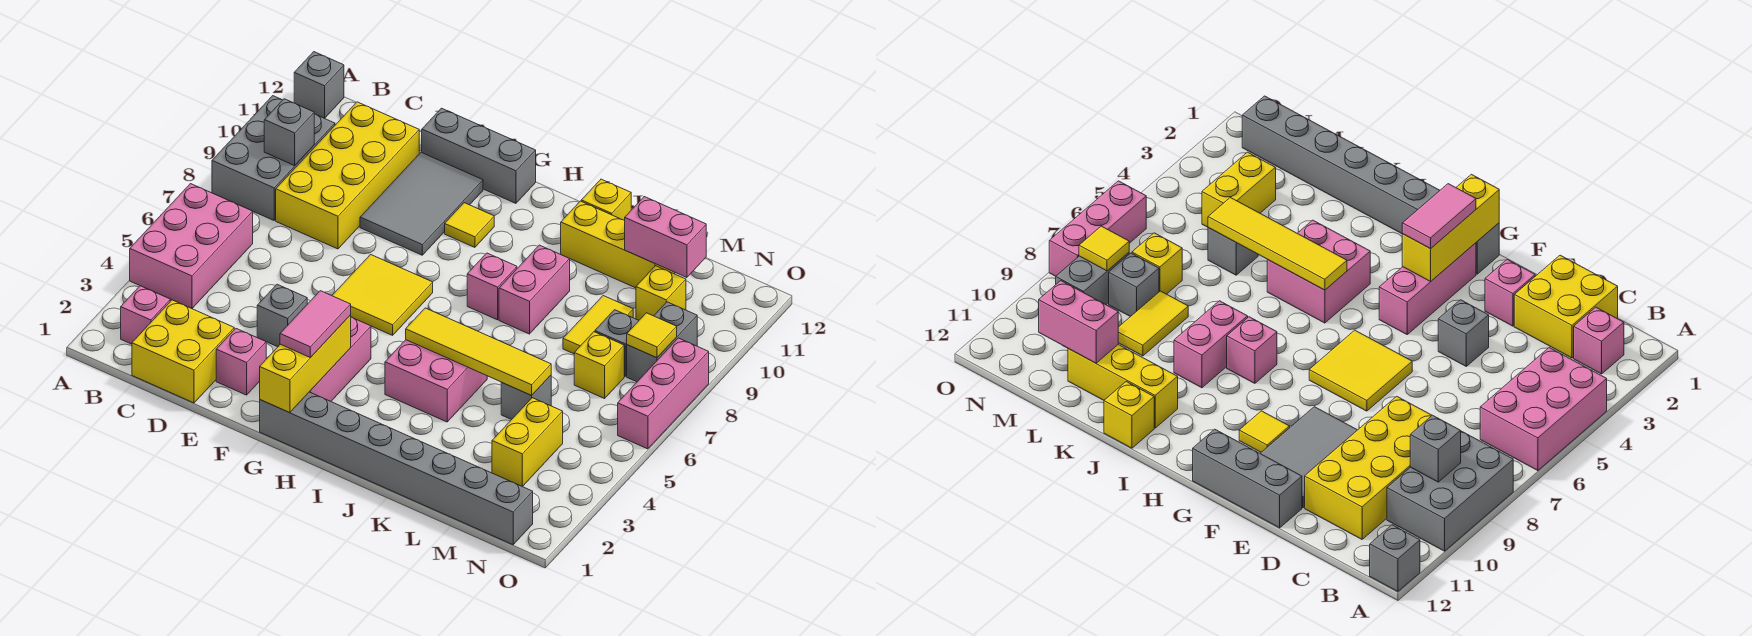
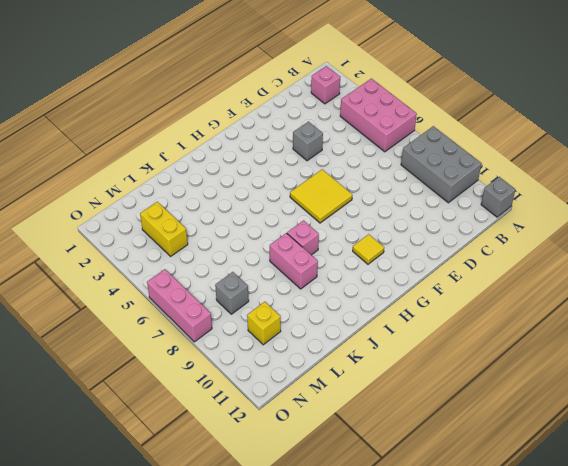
none -> yellow brick C1:D2 level 1
none -> yellow brick C8:D11 level 1
none -> pink brick E2 level 1
none -> grey tile E9:F11 level 1

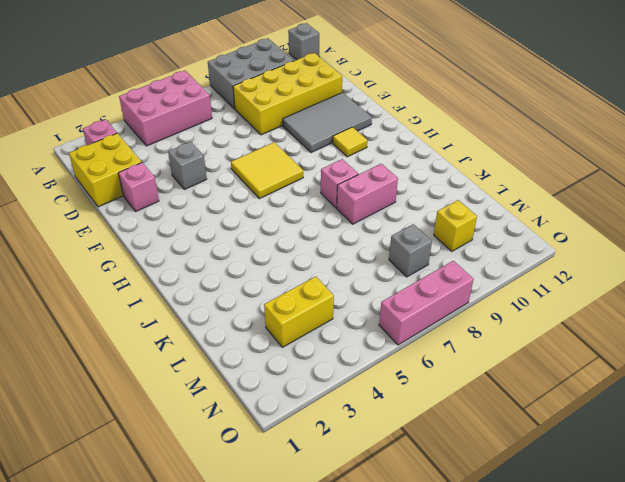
none -> grey brick E12:G12 level 1
none -> grey brick G1:N1 level 1
none -> pink brick G2:G4 level 1
none -> pink brick I4:J5 level 1

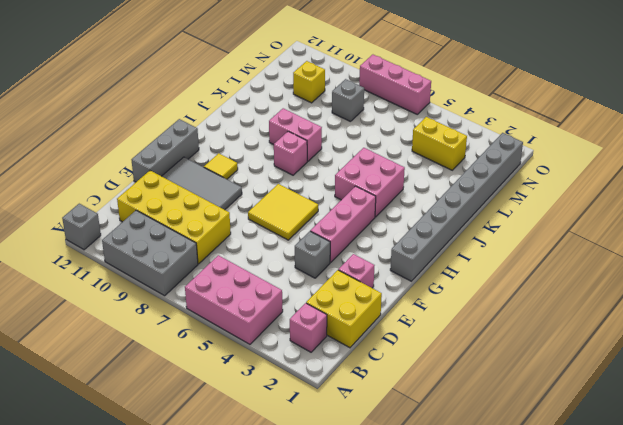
pink brick F4:H4 level 1 -> pink brick G2:G4 level 1
none -> yellow brick J11:L11 level 1
none -> yellow brick J12 level 1
none -> grey brick L5 level 1
none -> yellow tile L8:L9 level 1

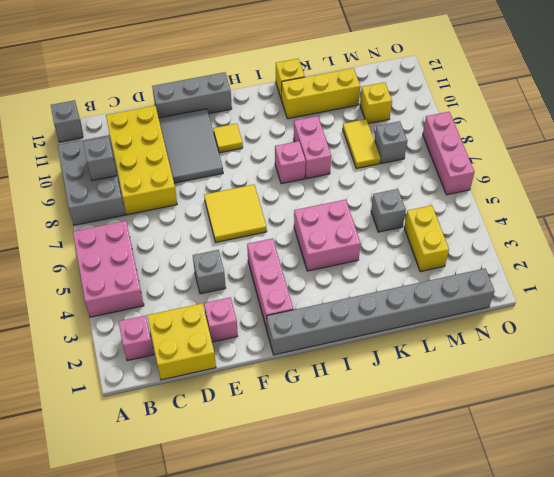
none -> yellow brick M7 level 1
none -> grey brick N8:N9 level 1
none -> yellow brick G1:G3 level 2
none -> yellow tile I5:L5 level 2

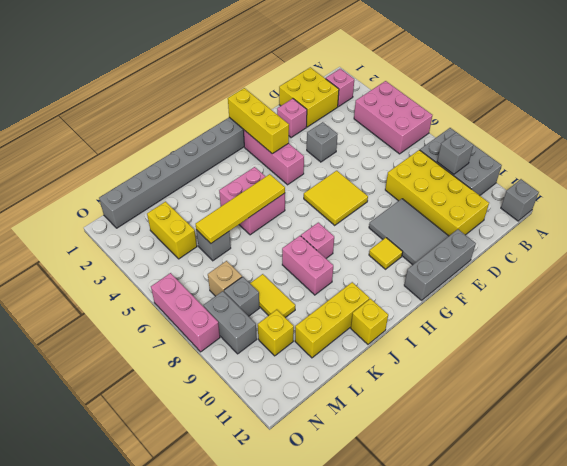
tan brick M7 level 1 -> yellow brick M7 level 1
none -> pink brick L11:M11 level 2
none -> yellow tile N8 level 2
none -> pink tile G2:G3 level 3

